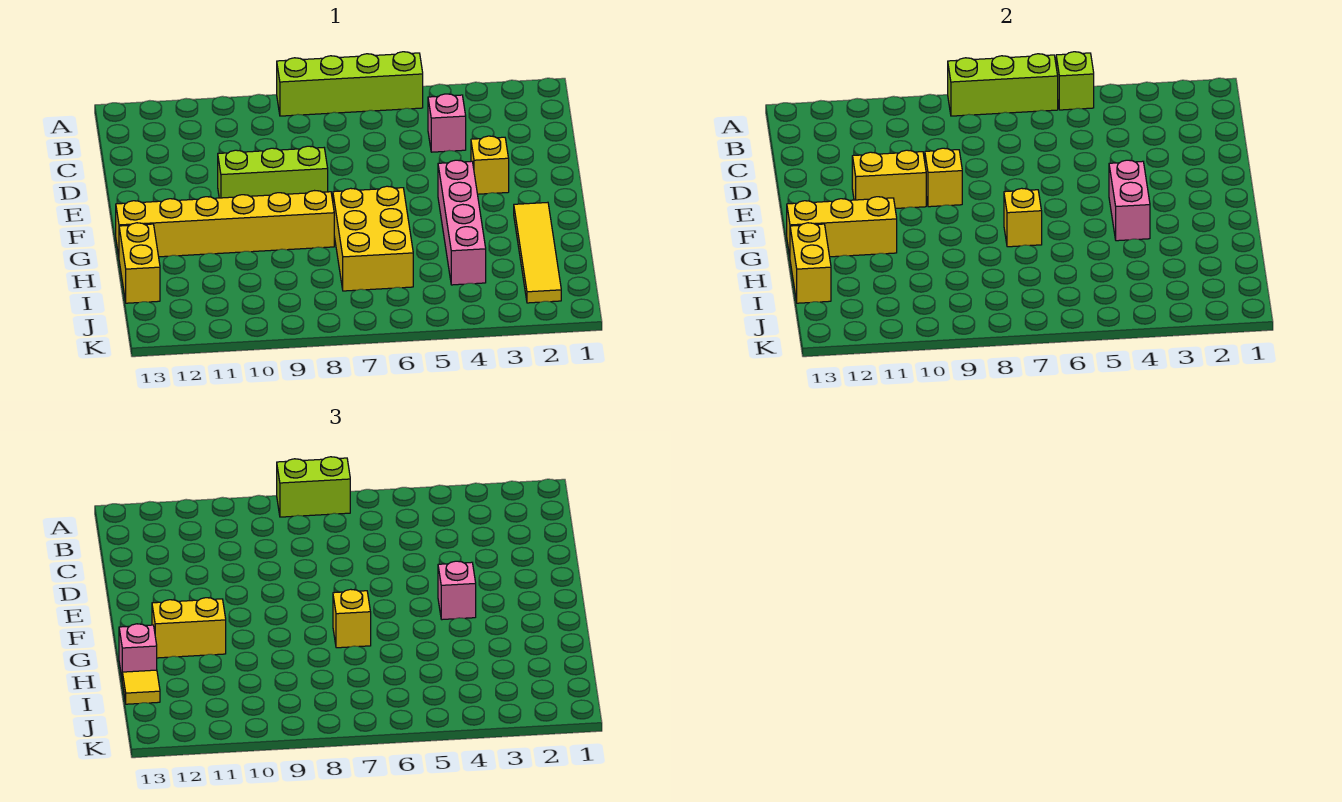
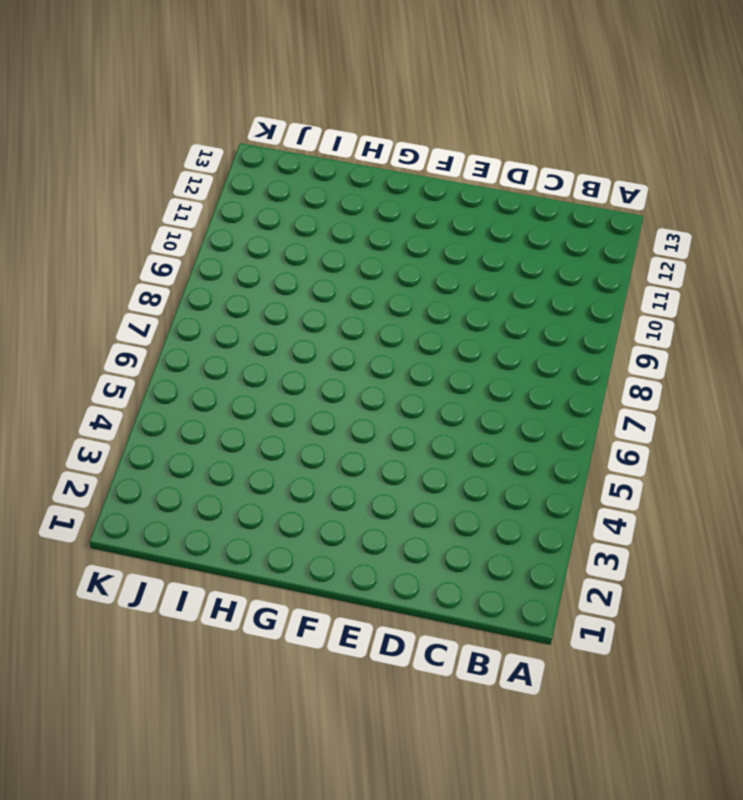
none -> lime brick A5:A8 level 1
none -> pink brick C4 level 1
none -> yellow brick E3 level 1

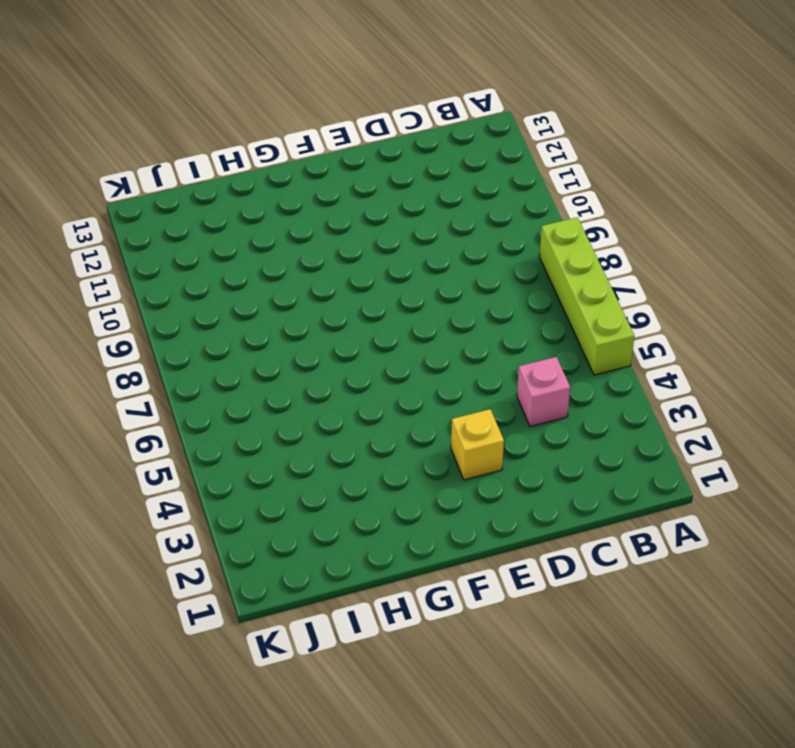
none -> lime brick E8:E10 level 1
none -> pink brick F4:I4 level 1
none -> yellow tile G2:J2 level 1

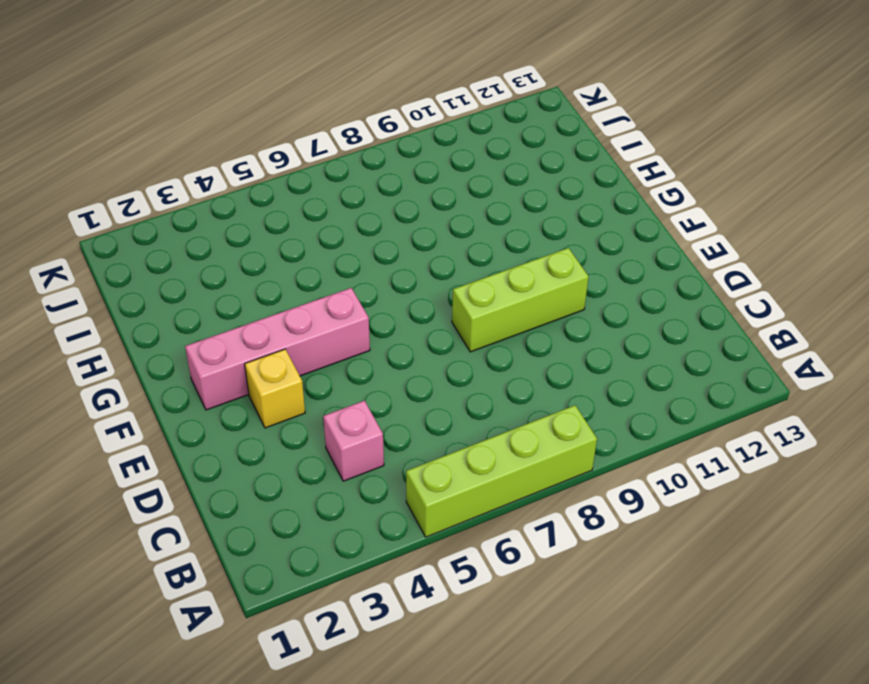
pink brick F2:F5 level 1 -> pink brick F4:I4 level 1
none -> yellow tile G2:J2 level 1
none -> yellow brick G6:I7 level 1
none -> yellow brick G8:G13 level 1

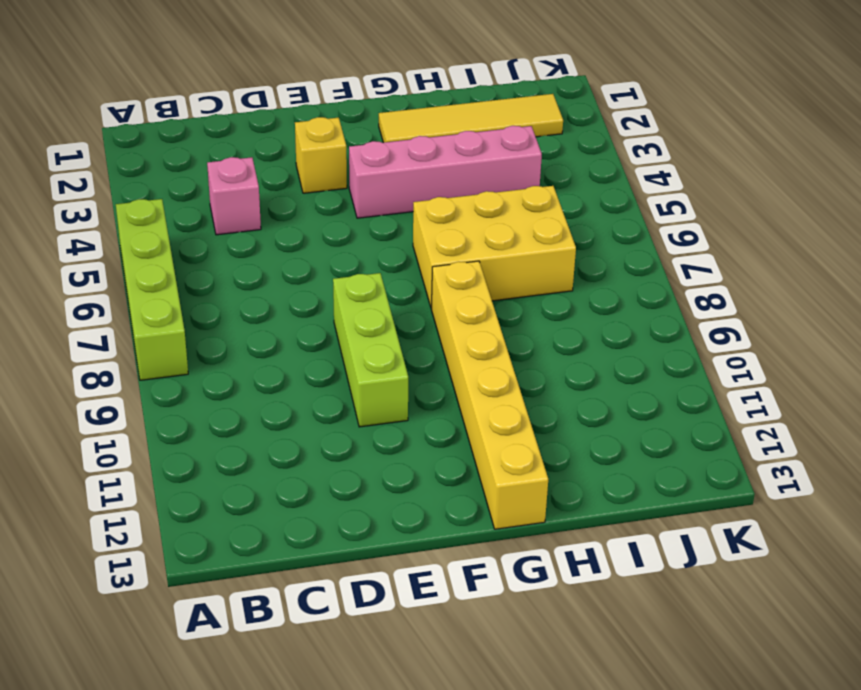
none -> yellow brick H13:I13 level 1
none -> lime brick A5 level 2
none -> lime brick A6:A8 level 2

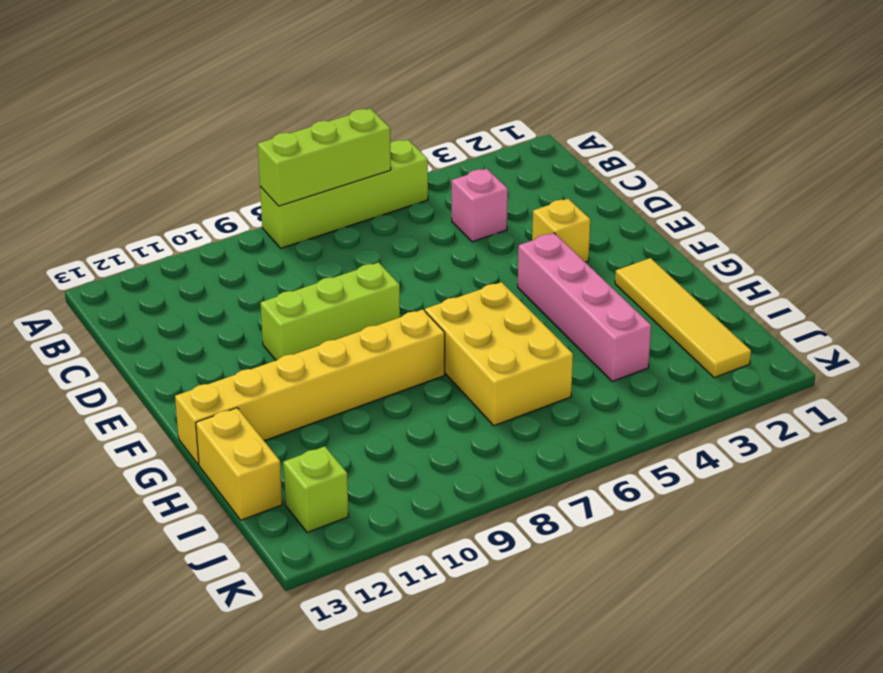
lime brick J12 level 1 -> lime brick A5 level 2
none -> yellow brick E9 level 2
none -> yellow brick E10:E11 level 2
none -> pink brick F4:G4 level 2

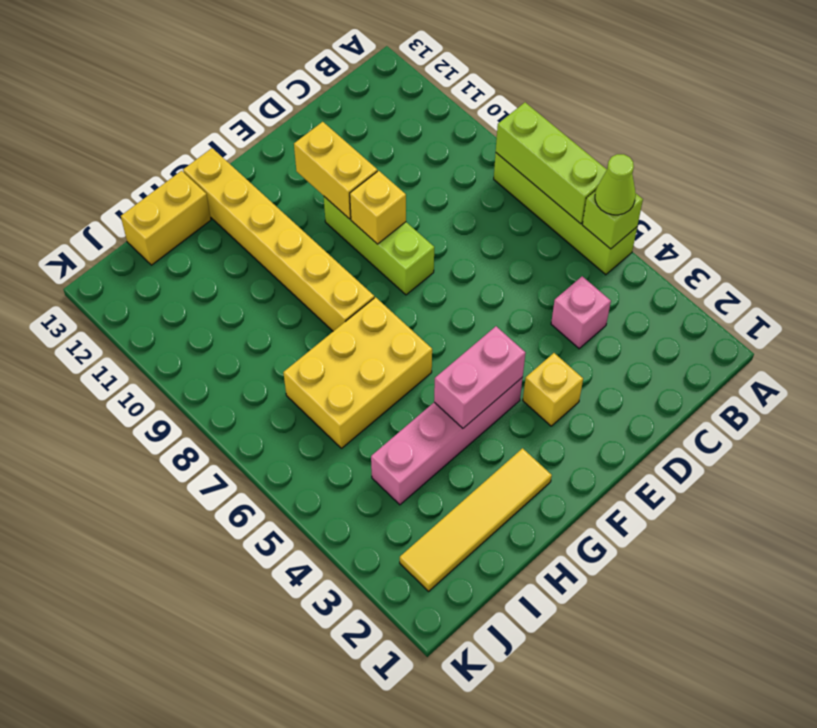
lime cone A5 level 3 -> none
none -> yellow brick G7 level 2
none -> yellow brick G11:G13 level 2
none -> yellow brick H13:I13 level 2

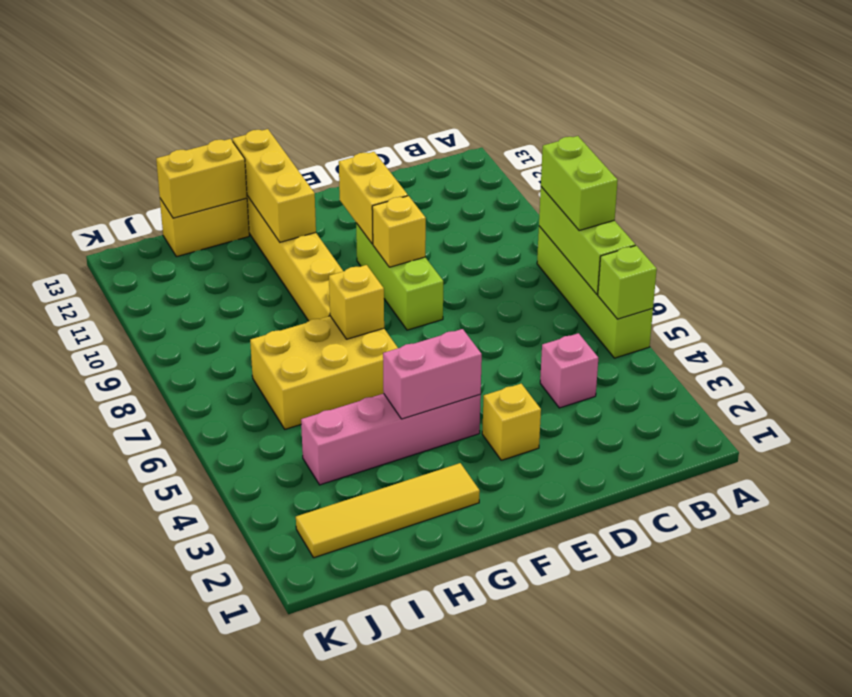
none -> pink brick F4 level 3
none -> yellow brick G7 level 3
none -> yellow brick G11:G12 level 3

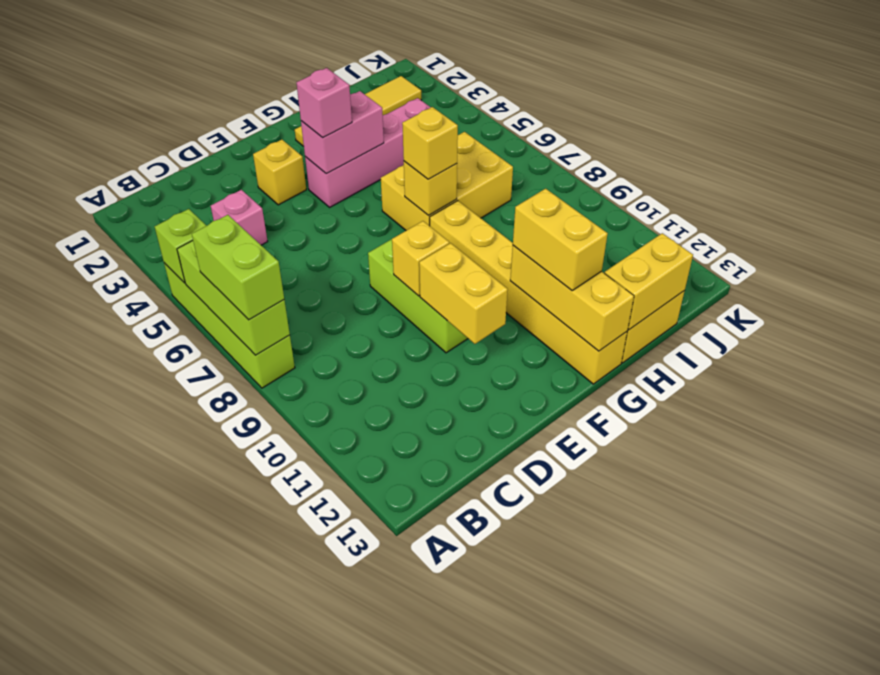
none -> pink brick H13 level 3
none -> yellow tile I13 level 3

